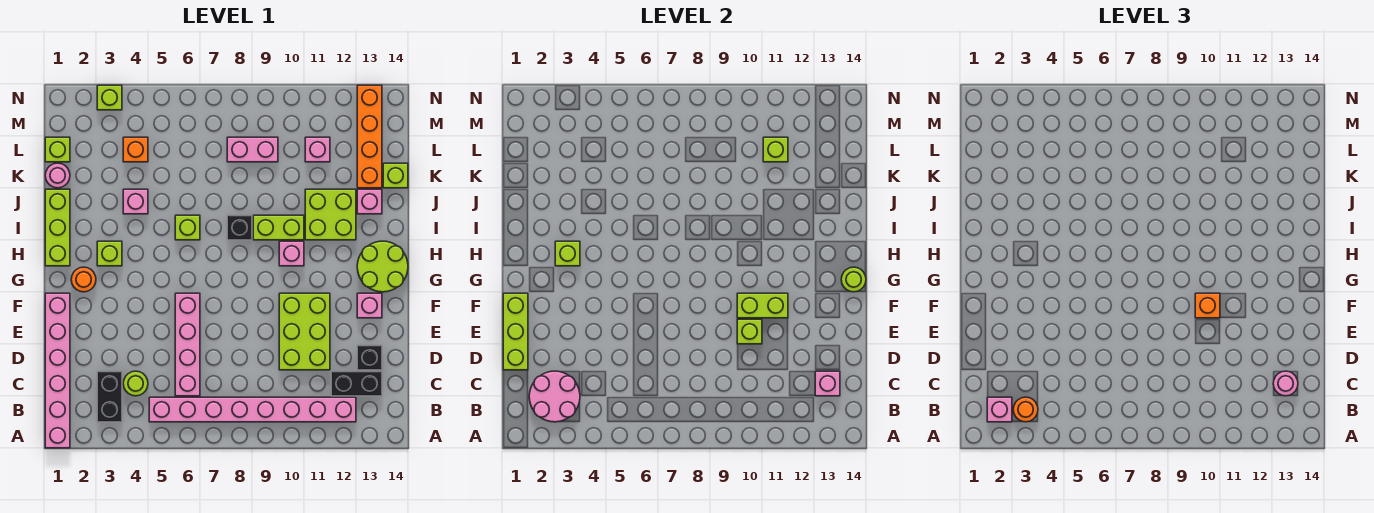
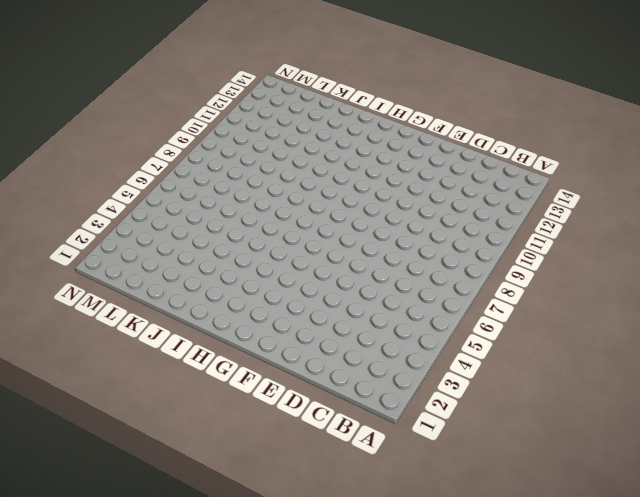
none -> pink brick A1:F1 level 1
none -> black brick B3:C3 level 1
none -> pink brick B5:B12 level 1
none -> lime round brick C4 level 1

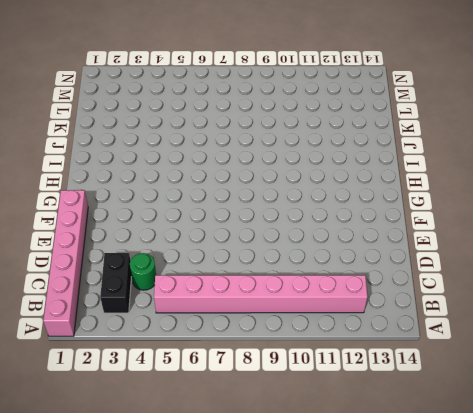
green round brick C4 level 1 -> lime round brick C4 level 1
none -> pink brick C6:F6 level 1
none -> black brick C12:C13 level 1
none -> lime brick D10:F11 level 1
none -> black brick D13 level 1

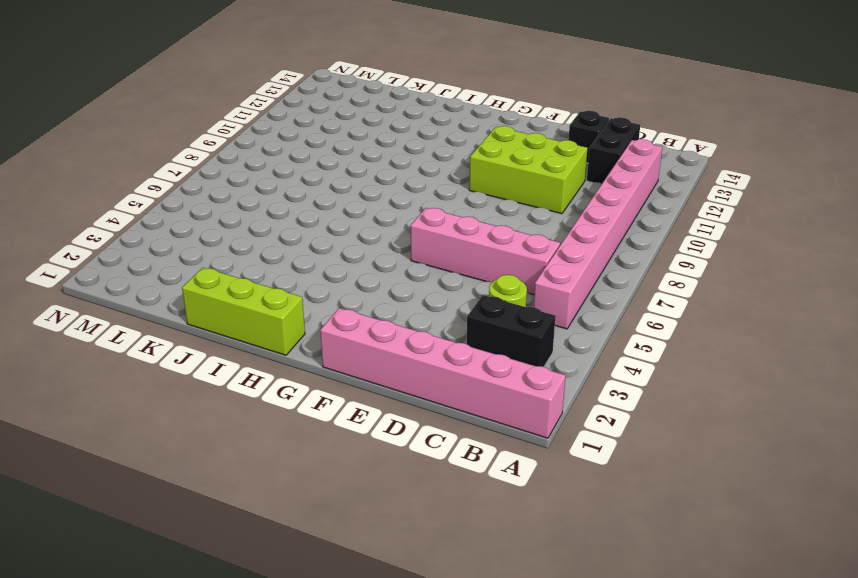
none -> pink brick F13 level 1
none -> orange round brick G2 level 1
none -> lime round brick G13:H14 level 1
none -> lime brick H3 level 1

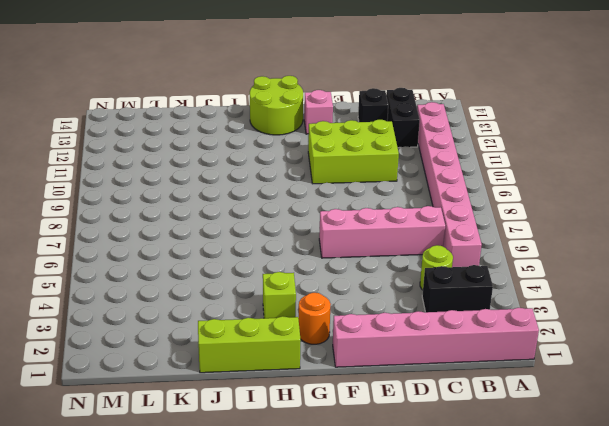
none -> pink brick H10 level 1
none -> lime brick I6 level 1
none -> black brick I8 level 1
none -> lime brick I9:I10 level 1

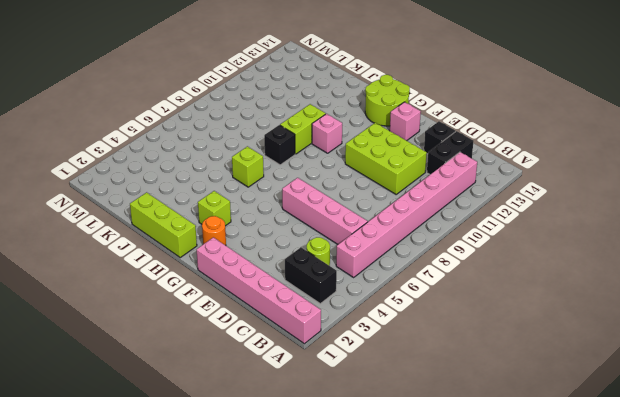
none -> lime brick I11:J12 level 1
none -> pink brick J4 level 1
none -> pink brick J13 level 1
none -> pink round brick K1 level 1

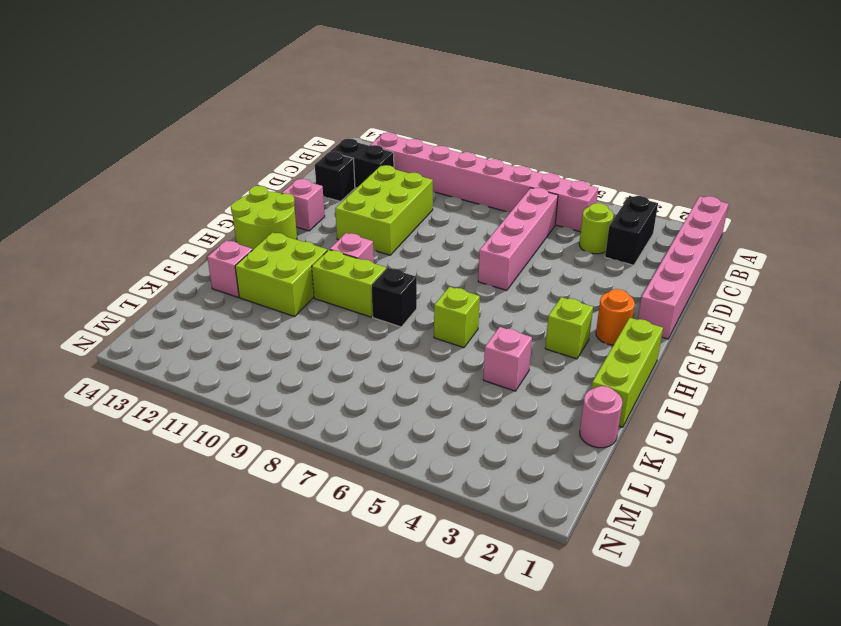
none -> orange brick K13:N13 level 1
none -> lime brick K14 level 1
none -> lime brick L1 level 1
none -> orange brick L4 level 1

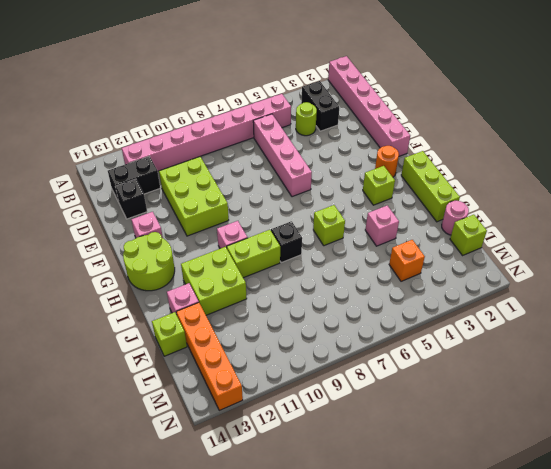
none -> pink brick L8:L9 level 1
none -> pink brick L11 level 1
none -> lime brick N3 level 1
none -> pink round brick B2:C3 level 2

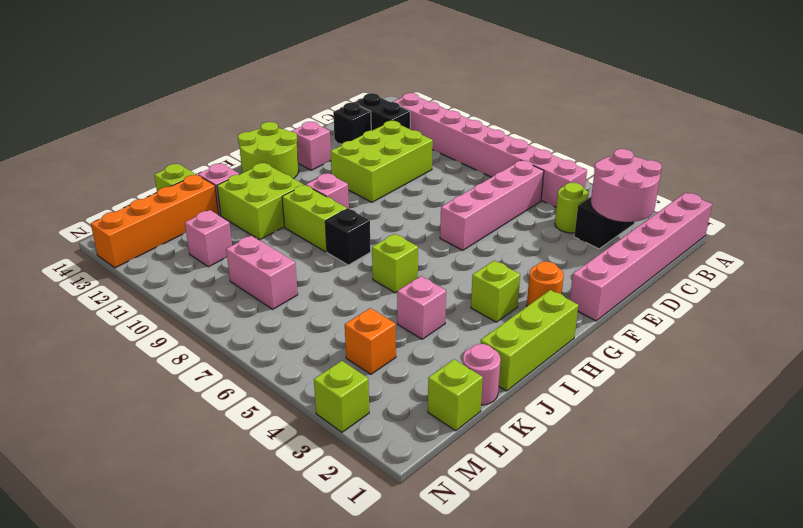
none -> pink brick C13 level 2
none -> lime brick D1:F1 level 2
none -> lime brick E10 level 2
none -> lime brick F10:F11 level 2

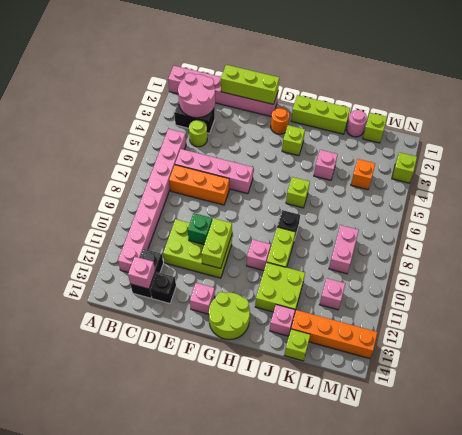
orange brick C7:E7 level 1 -> none
green brick E10 level 2 -> lime brick E10 level 2
none -> lime round brick G14 level 2
none -> lime brick H3 level 2
none -> lime brick L11 level 2
none -> pink brick B2 level 3

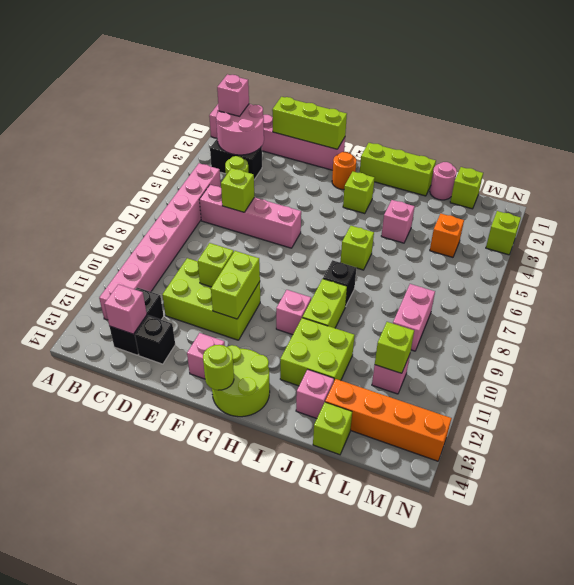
lime brick D6 level 2 -> lime brick H3 level 2
none -> orange round brick B3 level 3
none -> pink round brick C13 level 3
none -> orange brick F10 level 3

